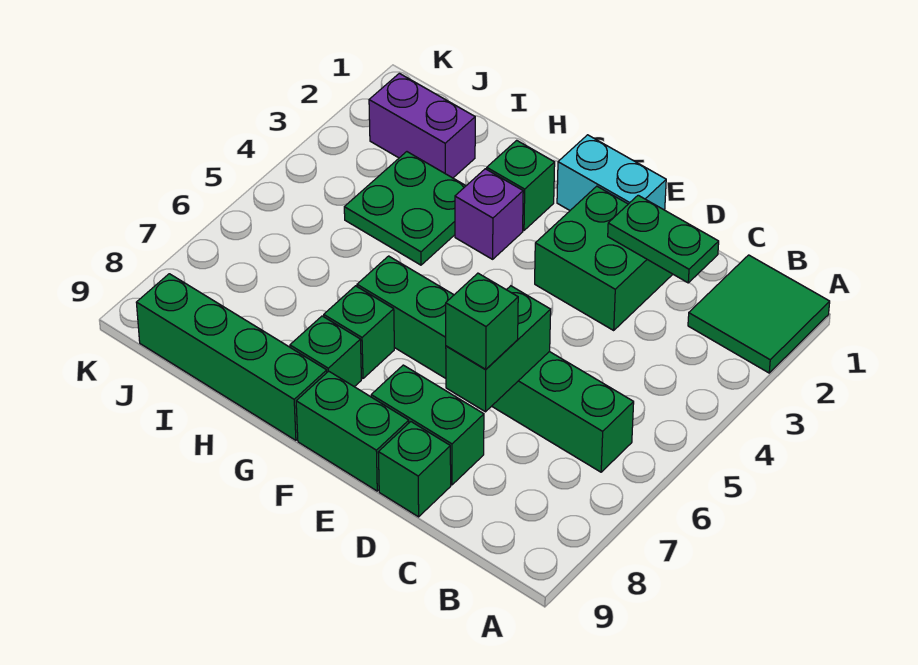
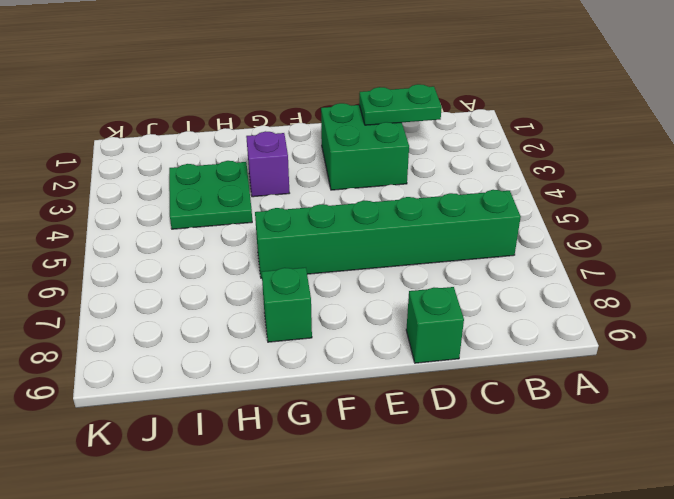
none -> green tile A1:B2 level 1
none -> green brick D8:E8 level 1
none -> cyan brick E1:F1 level 1

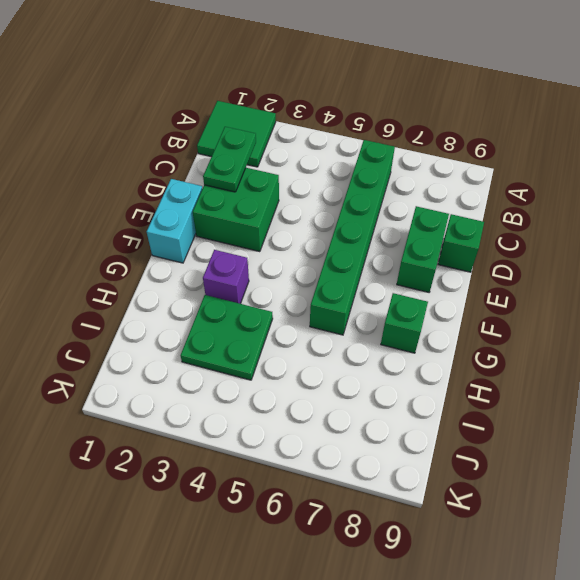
none -> green brick E9:F9 level 1
none -> green brick G2 level 1
none -> green brick G7 level 1

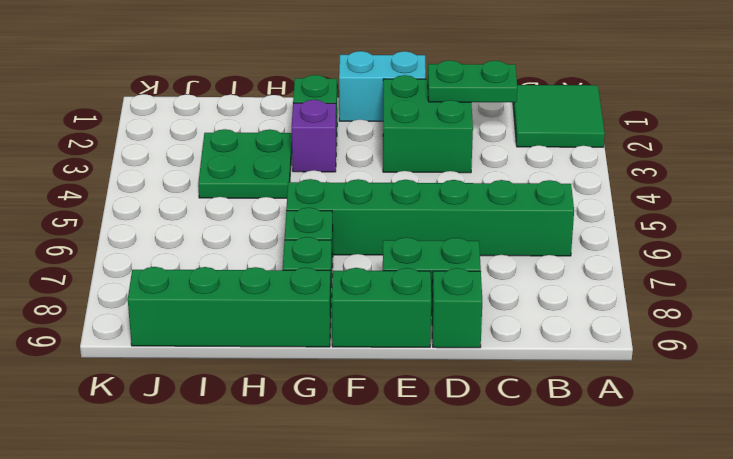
none -> purple brick I2:J2 level 1
none -> green brick D6:D7 level 2
none -> green brick D7 level 3

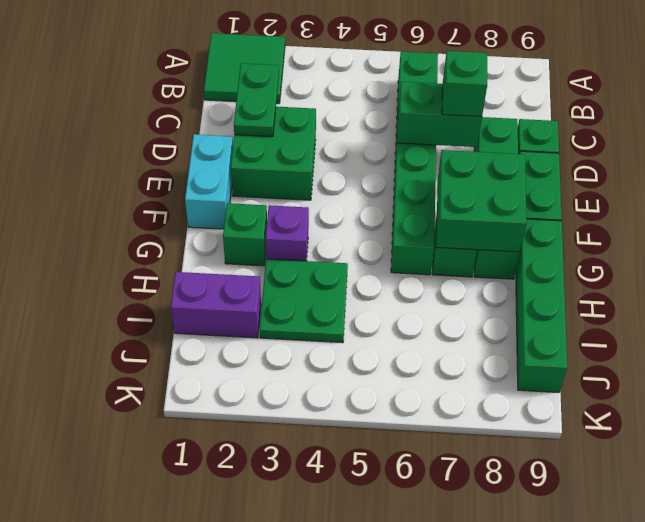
green brick F7:G8 level 2 -> none
purple brick I1:I2 level 1 -> purple brick I2:J2 level 1

